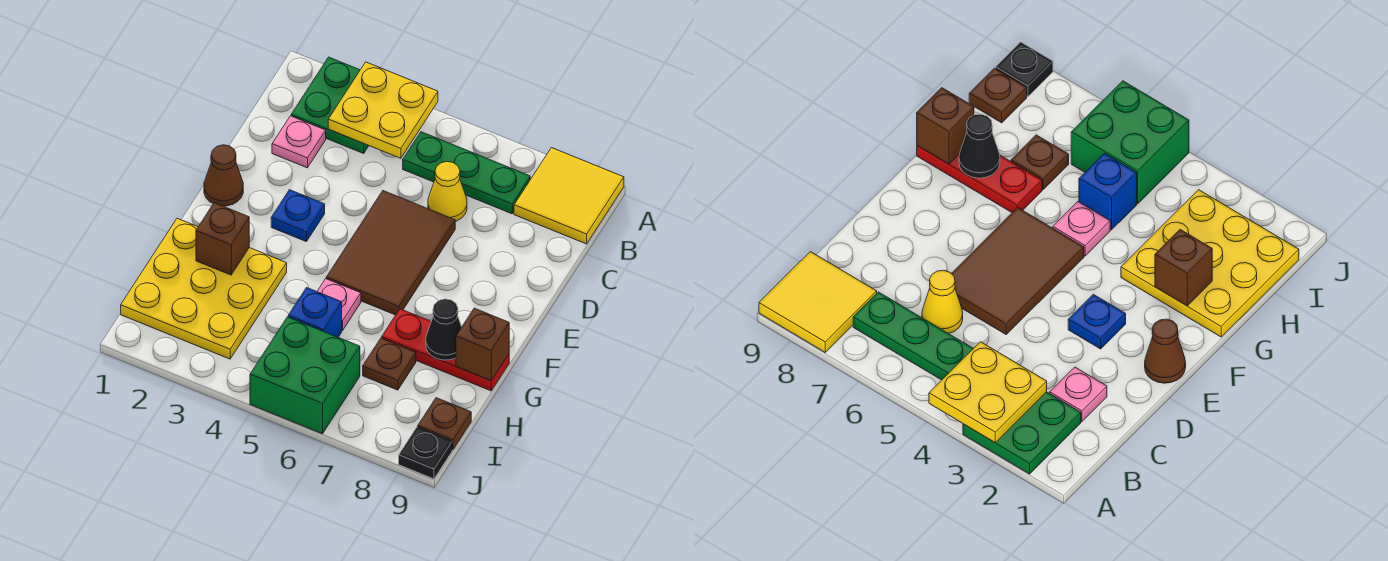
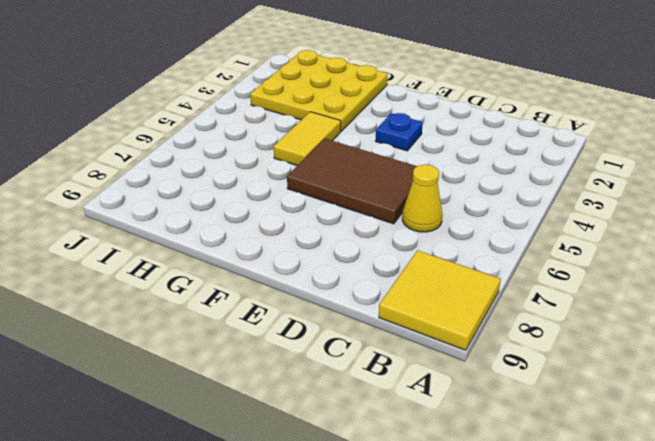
yellow tile G4:G5 level 1 -> pink plate G5 level 1
none -> green plate A2:B3 level 1
none -> green plate B5:B7 level 1
none -> pink plate C2 level 1

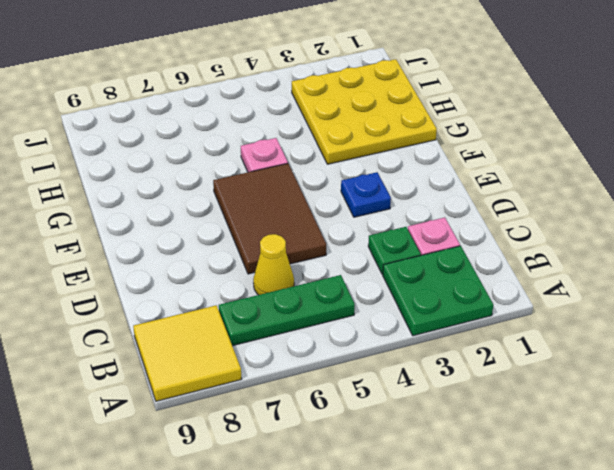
green plate C3 level 1 -> none
none -> brown cone E1 level 1
none -> red plate G7:G9 level 1
none -> blue brick H5 level 1

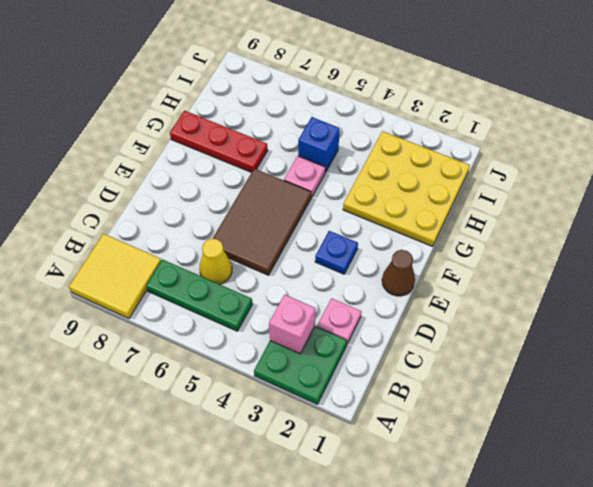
pink brick B3 level 2 -> yellow plate A3:B4 level 2
none -> brown plate H7 level 1
none -> green brick I5:J6 level 1
none -> brown plate I9 level 1

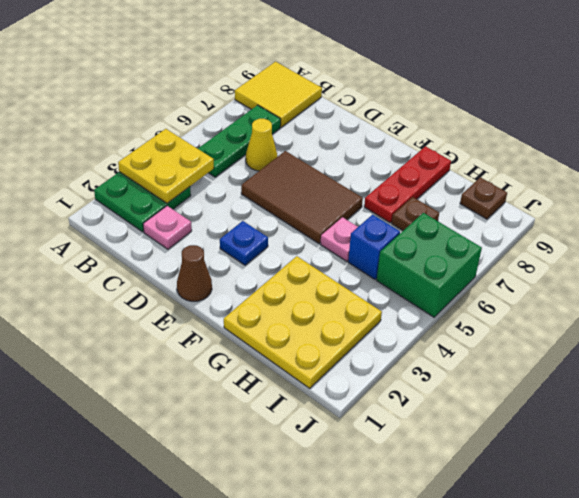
none -> black plate J9 level 1
none -> brown brick G2 level 2
none -> black cone G8 level 2

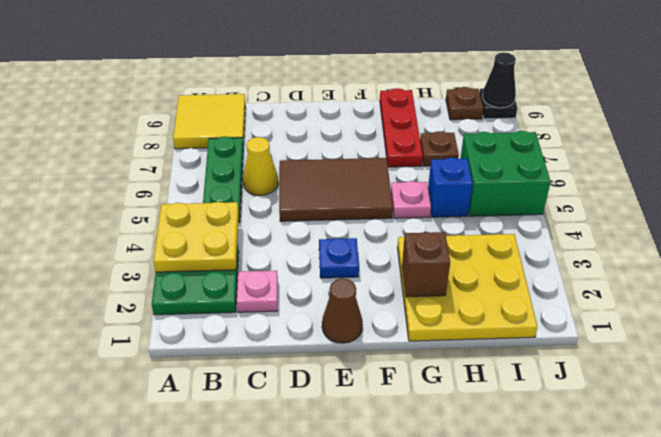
black cone J9 level 2 -> black cone G8 level 2
none -> brown brick G9 level 2

